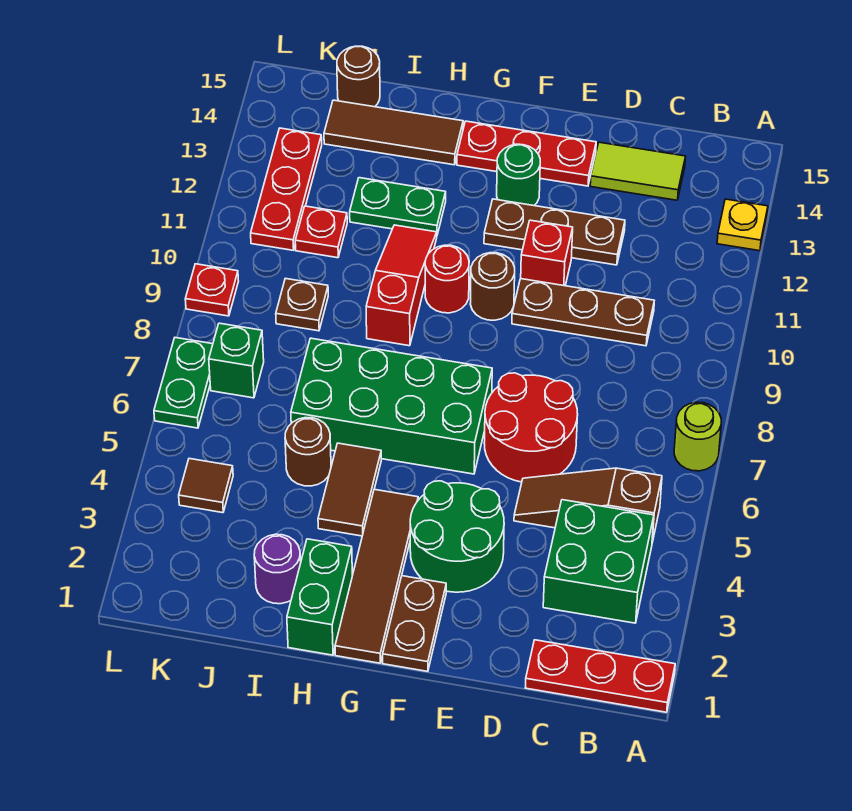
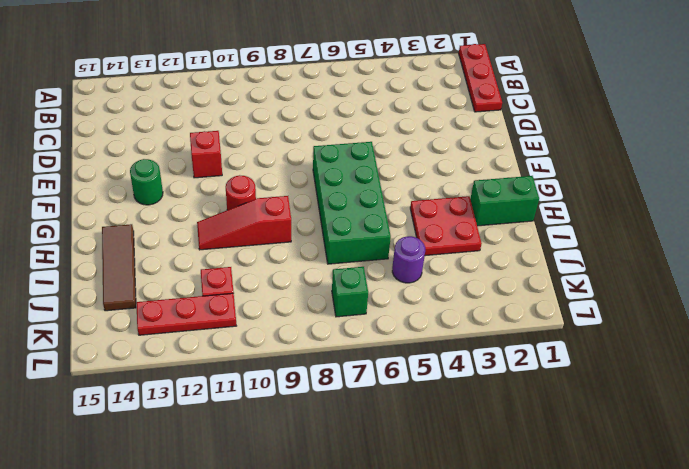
red plate H3:I4 level 1 -> brown tile H4:H5 level 1
purple round brick J5 level 1 -> purple round brick I2 level 1
none -> lime round brick A7 level 1
none -> yellow plate A13 level 1
none -> green brick B3:C4 level 1
none -> brown slope B5:D5 level 1 top B

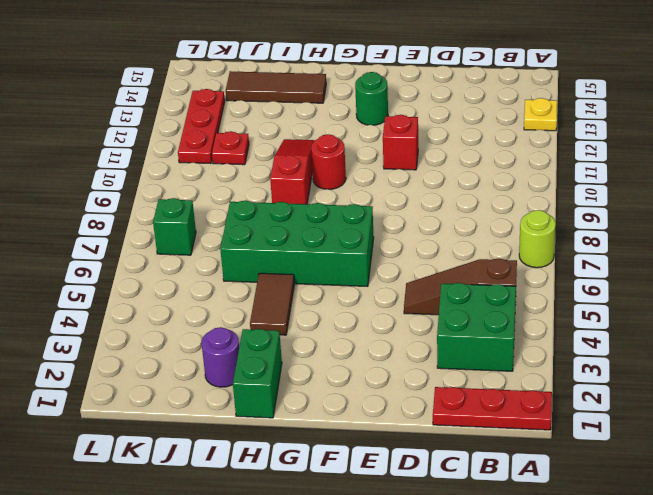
none -> brown plate C10:E10 level 1
none -> lime tile C14:D14 level 1
none -> red round brick D6:E7 level 1
none -> brown plate D12:F12 level 1

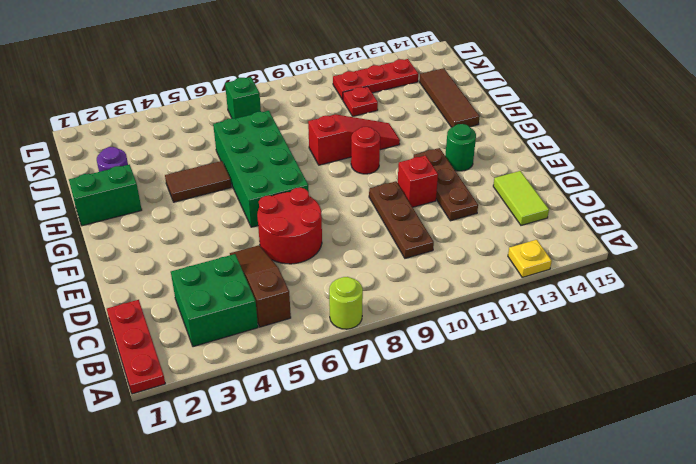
none -> green round brick E3:F4 level 1
none -> red plate E14:G14 level 1
none -> brown plate F1:F2 level 1
none -> brown round brick F10 level 1

